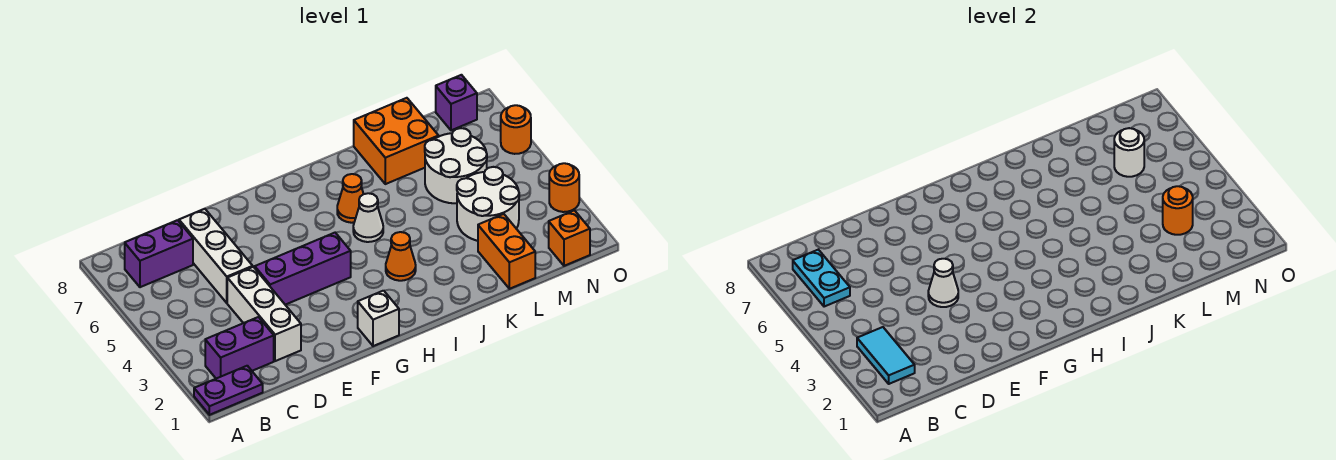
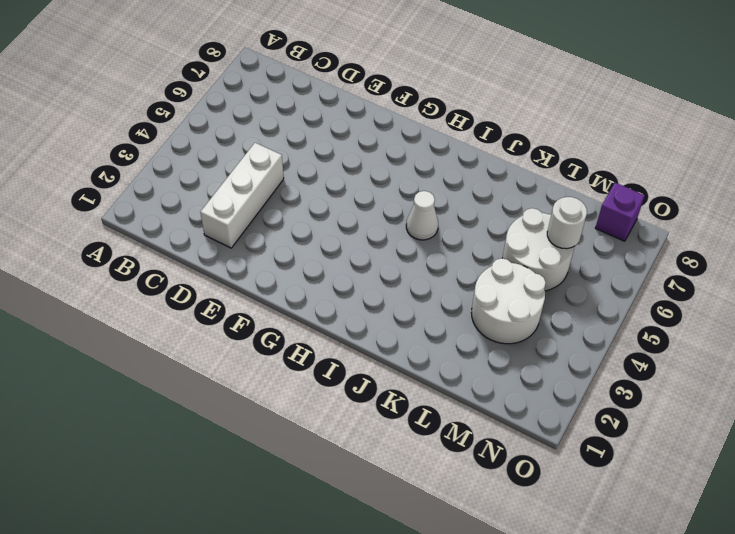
none -> purple plate A1:B1 level 1
none -> purple brick B2:C2 level 1
none -> purple brick B7:C7 level 1

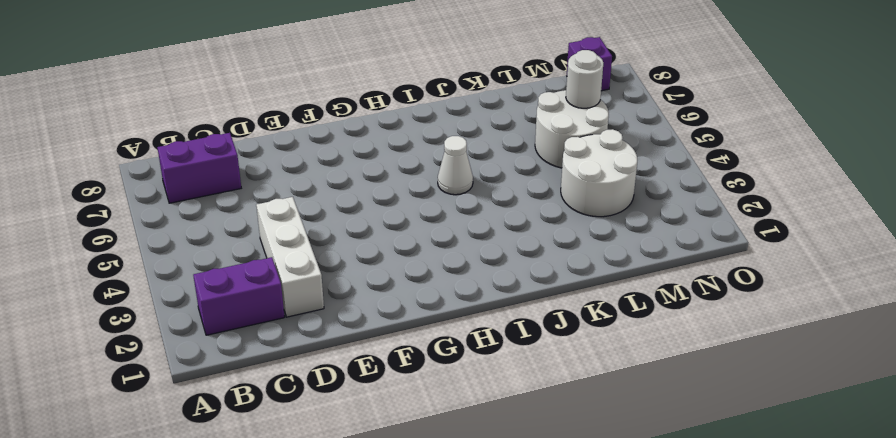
none -> purple plate A1:B1 level 1
none -> white brick D5:D7 level 1
none -> purple brick E4:G4 level 1

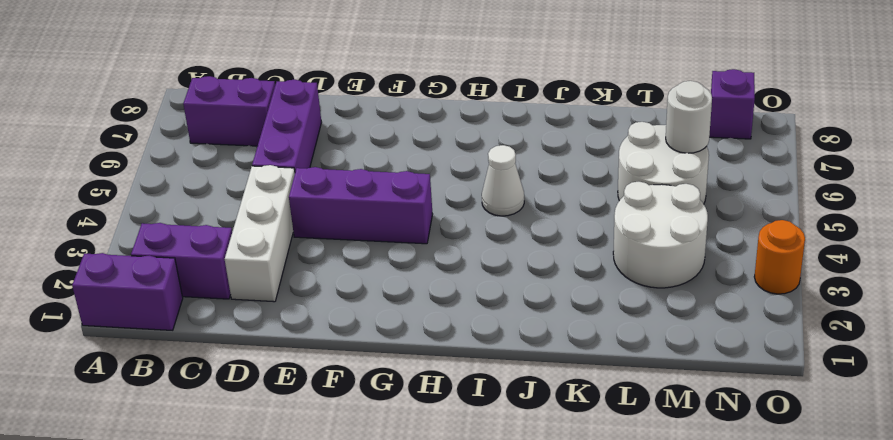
purple brick A1:B1 level 1 -> purple plate A1:B1 level 1
purple brick D5:D7 level 1 -> white brick D5:D7 level 1
none -> white brick G1 level 1
none -> orange cone I3 level 1
none -> orange cone I6 level 1

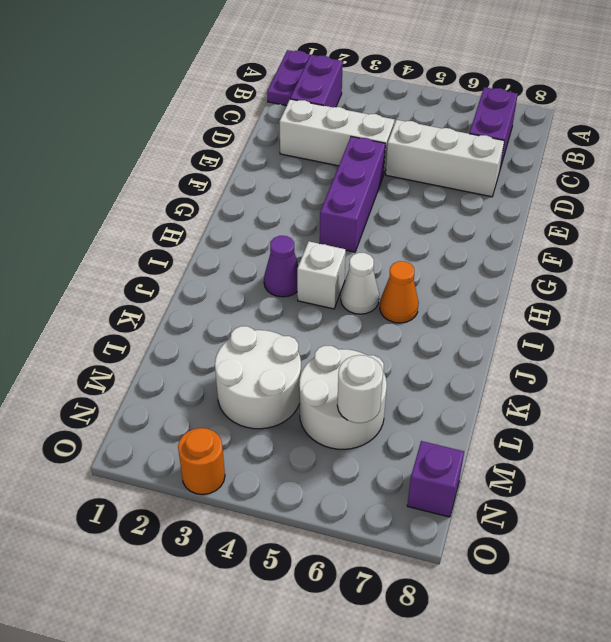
purple cone I3 level 1 -> orange cone I3 level 1
white brick I4 level 1 -> white brick G1 level 1
none -> orange brick K7:L8 level 1
none -> orange brick L1:L2 level 1
none -> orange brick N1 level 1

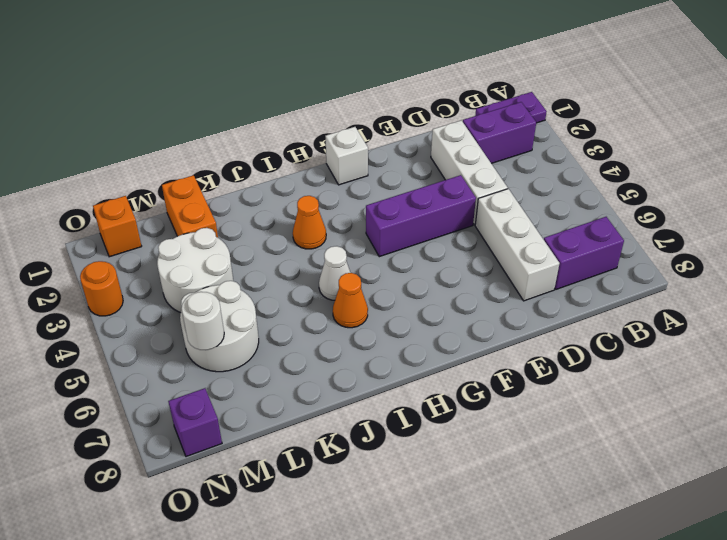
none -> orange brick K7:L8 level 1
none -> orange round brick O6 level 1
none -> cyan tile B2:B3 level 2

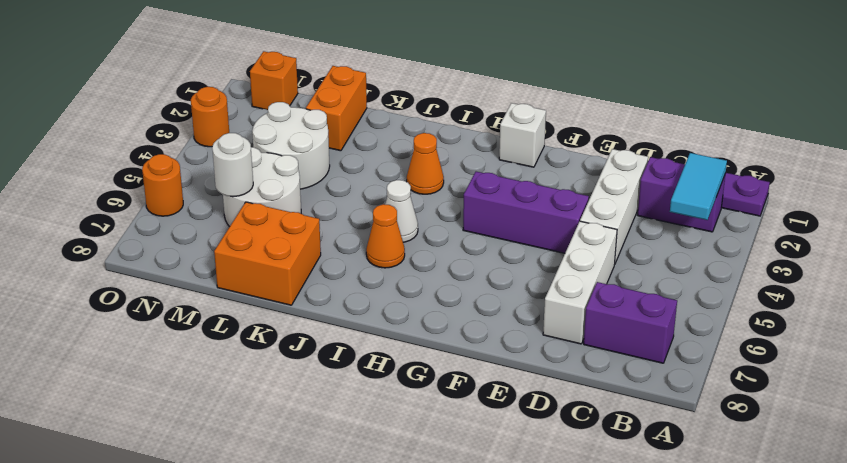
none -> purple brick N8 level 1
none -> cyan plate B6:B7 level 2
none -> white cone E4 level 2

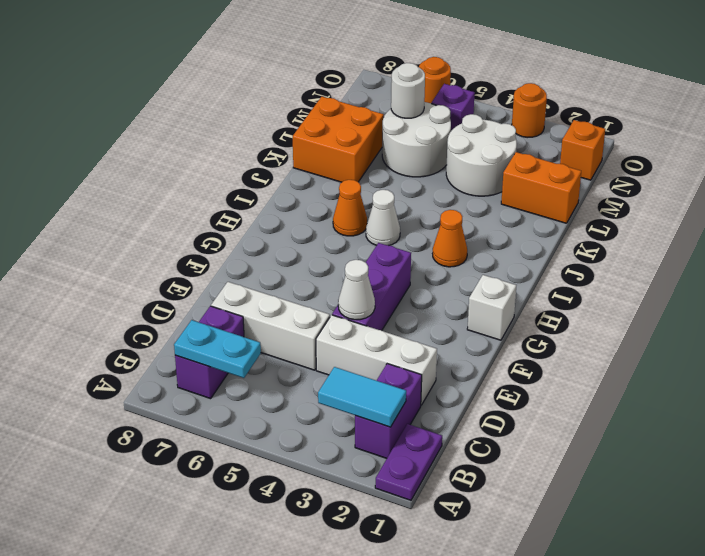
purple brick N5 level 1 -> purple brick N8 level 1
none -> orange round brick M3 level 2

